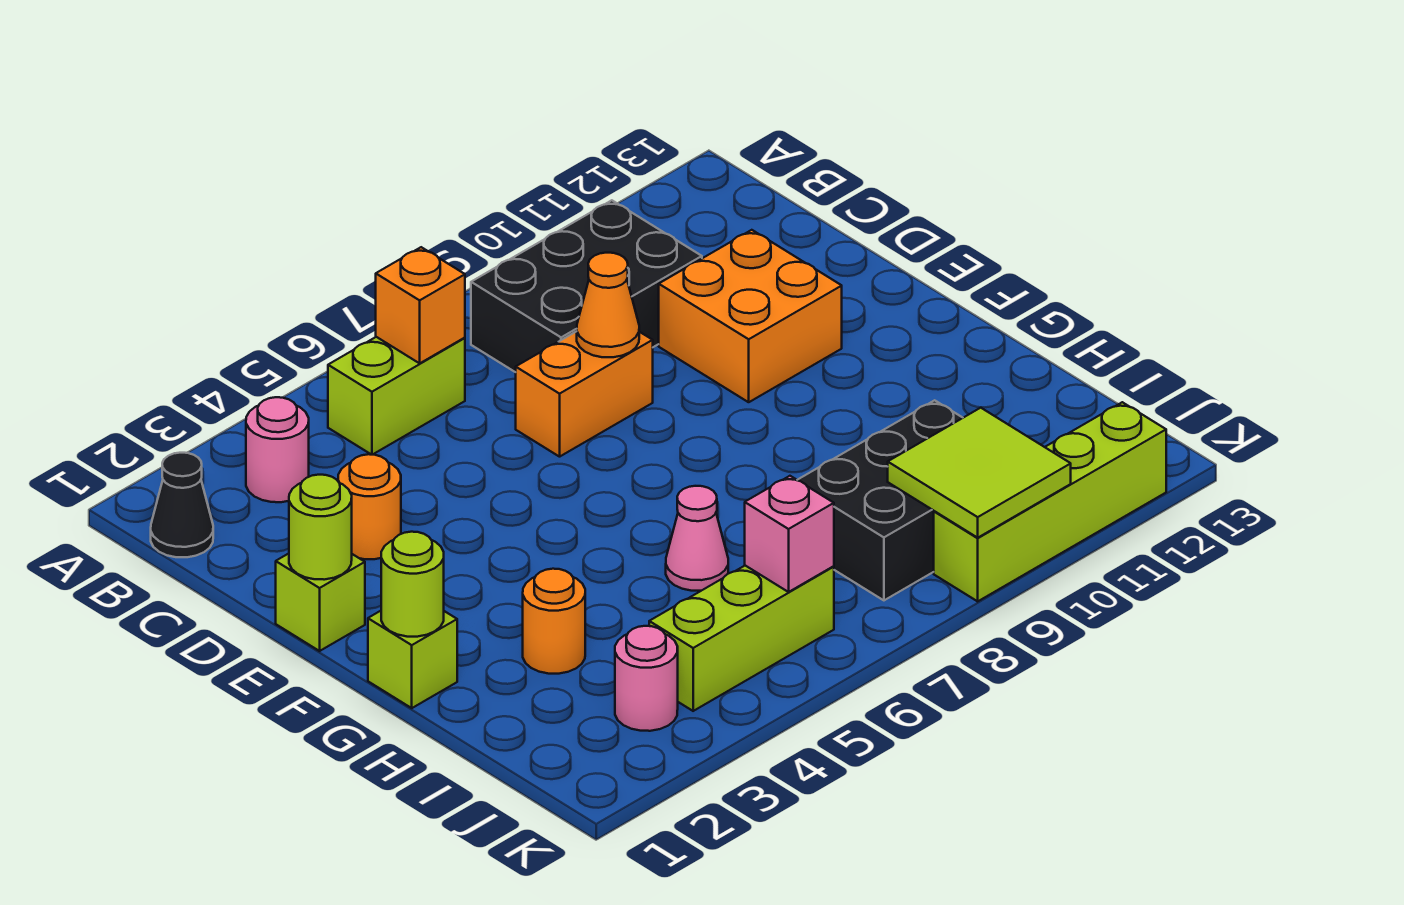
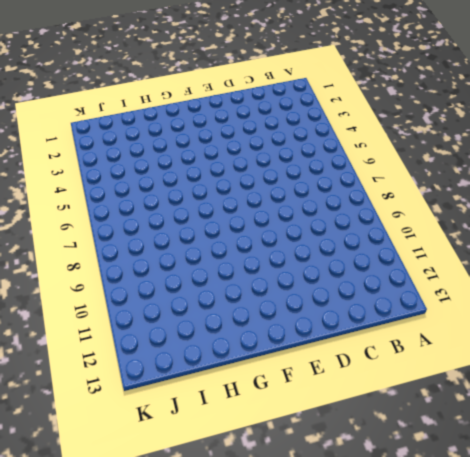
none -> black cone B1 level 1
none -> pink round brick B3 level 1
none -> lime brick B5:B6 level 1

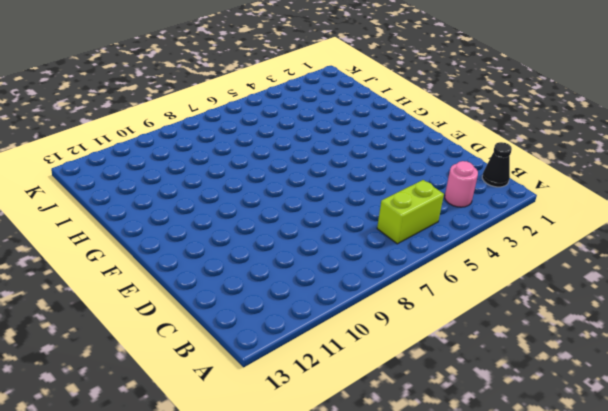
none -> black brick B8:C10 level 1
none -> orange round brick D3 level 1
none -> orange brick D7:D8 level 1

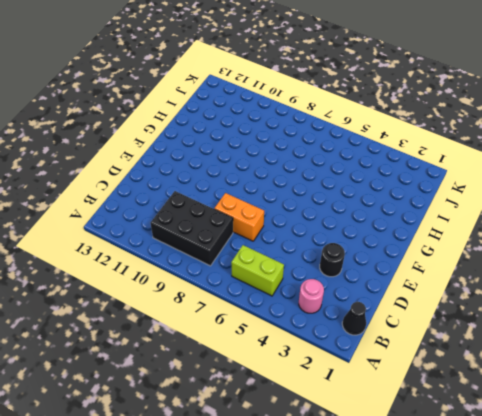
black round brick D3 level 1 -> orange round brick D3 level 1
none -> orange brick D10:E11 level 1
none -> lime brick E1 level 1
none -> lime brick G1 level 1

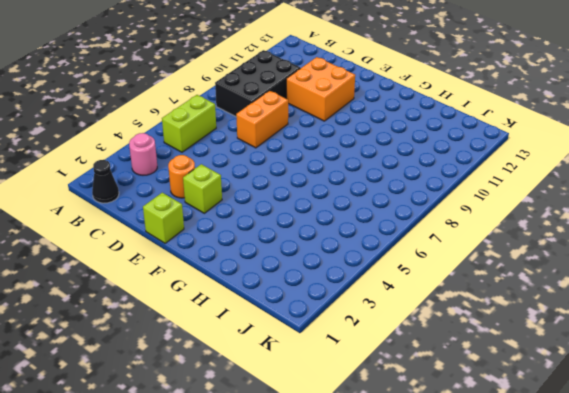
lime brick E3 level 1 -> lime brick G1 level 1
none -> orange round brick H3 level 1
none -> pink cone H6 level 1
none -> black brick I8:J10 level 1

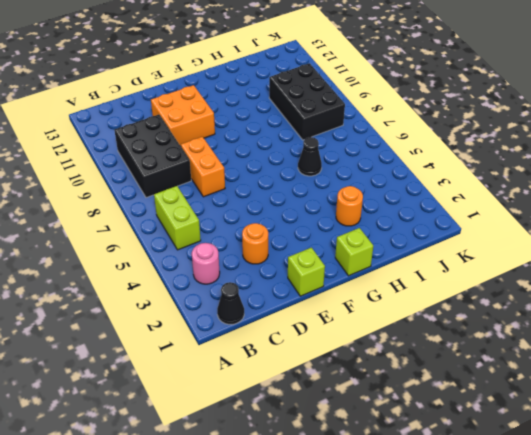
black cone H6 level 1 -> pink cone H6 level 1
none -> pink round brick J3 level 1
none -> lime brick J4:J6 level 1
none -> lime brick K9:K12 level 1

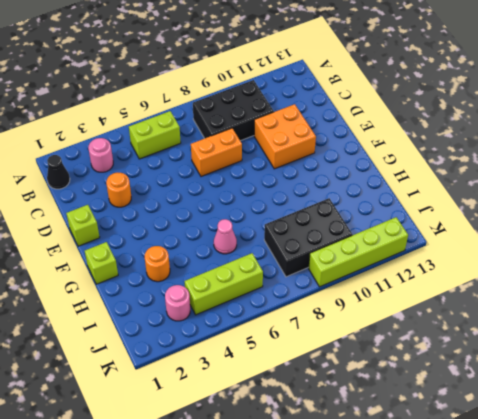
none -> orange brick B6 level 2
none -> orange cone D8 level 2
none -> lime round brick E1 level 2

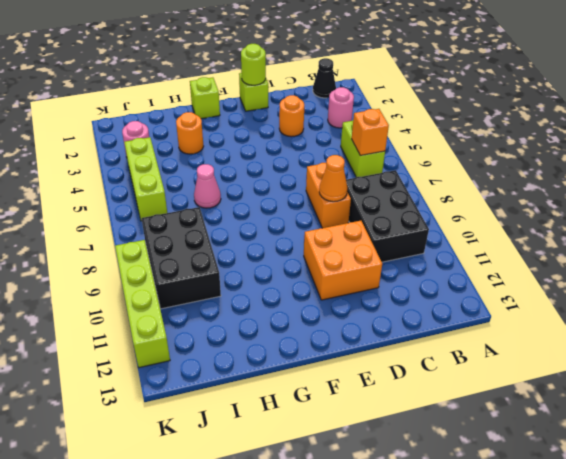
none -> lime round brick G1 level 2
none -> pink brick J6 level 2
none -> lime tile J9:K10 level 2

